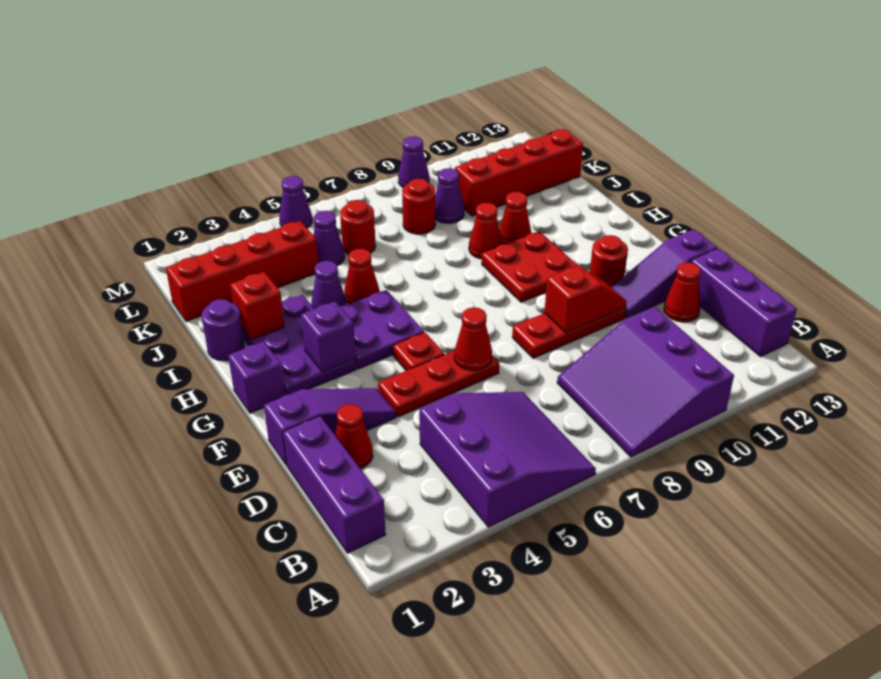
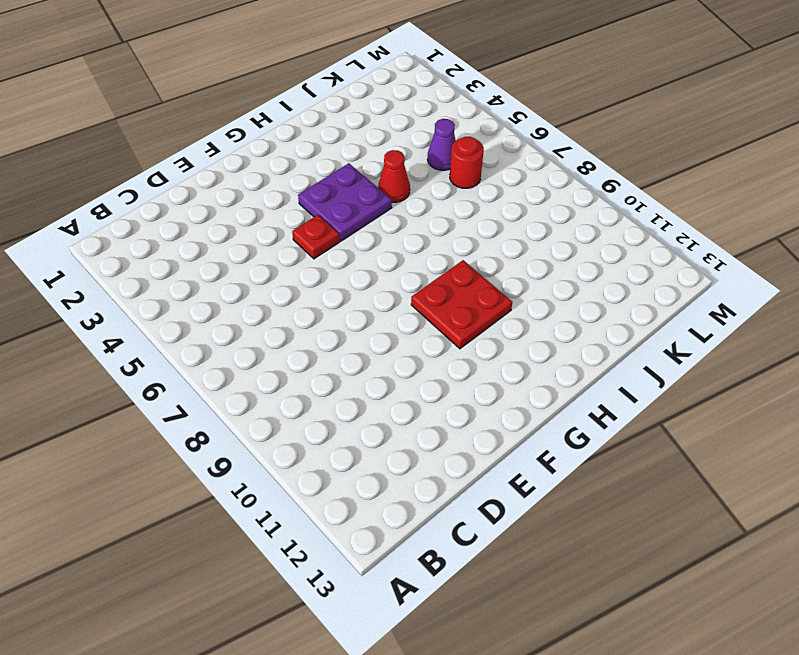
none -> purple slope A4:C6 level 1 top 4
none -> purple slope A8:C10 level 1 top 10
none -> purple brick B1:D1 level 1
none -> purple brick B13:D13 level 1

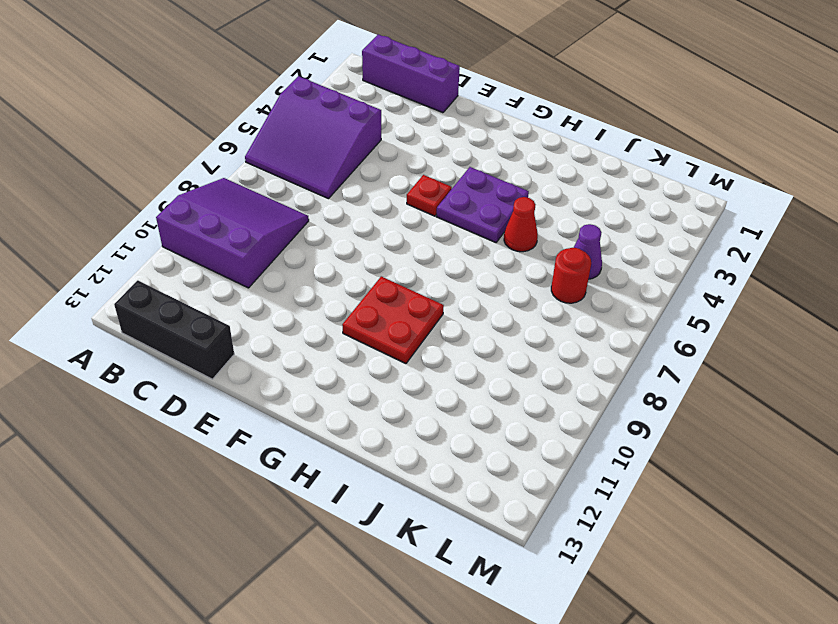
black brick B13:D13 level 1 -> purple brick B13:D13 level 1
none -> red cone D2 level 1
none -> red cone D12 level 1
none -> purple slope E1:E3 level 1 top 1
none -> red plate E4:E6 level 1

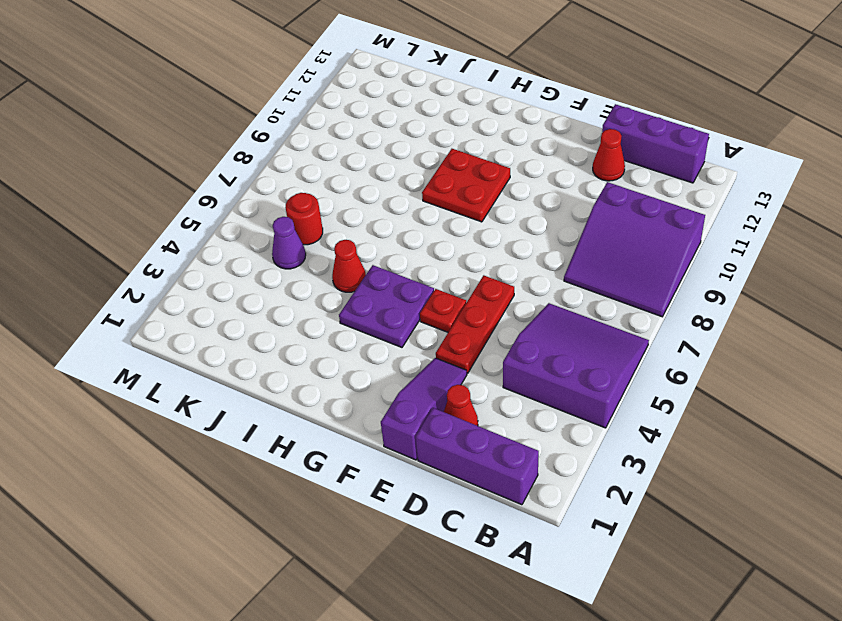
none -> red plate E8:E10 level 1
none -> purple slope E11:E13 level 1 top 13
none -> red round brick F11 level 1
none -> purple brick G1 level 1

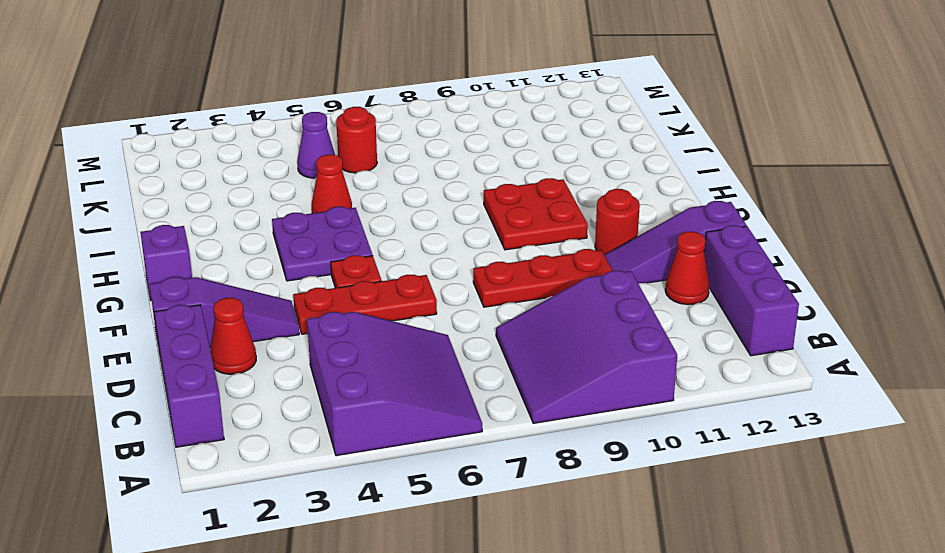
none -> purple plate G2:I3 level 1
none -> purple round brick I1 level 1
none -> purple cone I4 level 1
none -> red cone I9 level 1

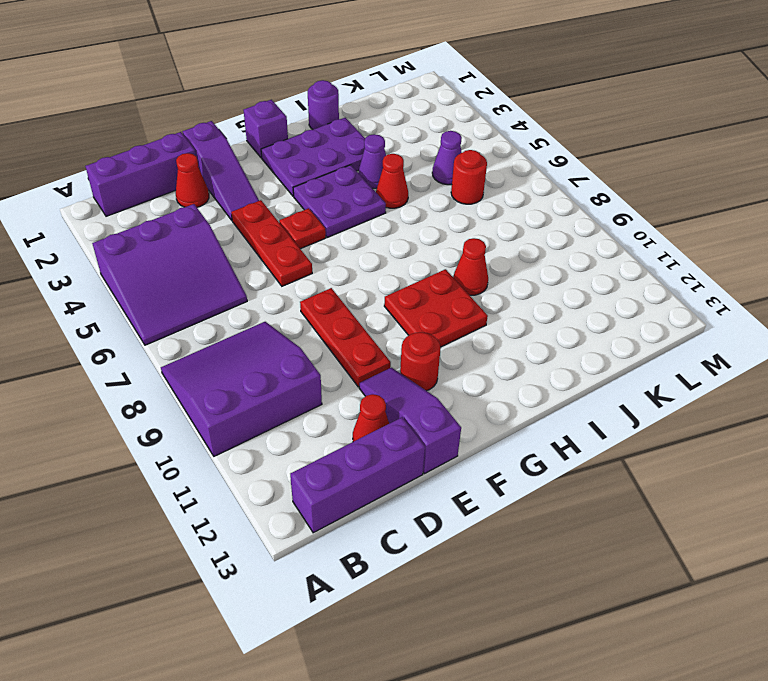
none -> red cone I10 level 1
none -> red brick K1:K4 level 1
none -> red round brick K8 level 1
none -> purple cone K9 level 1

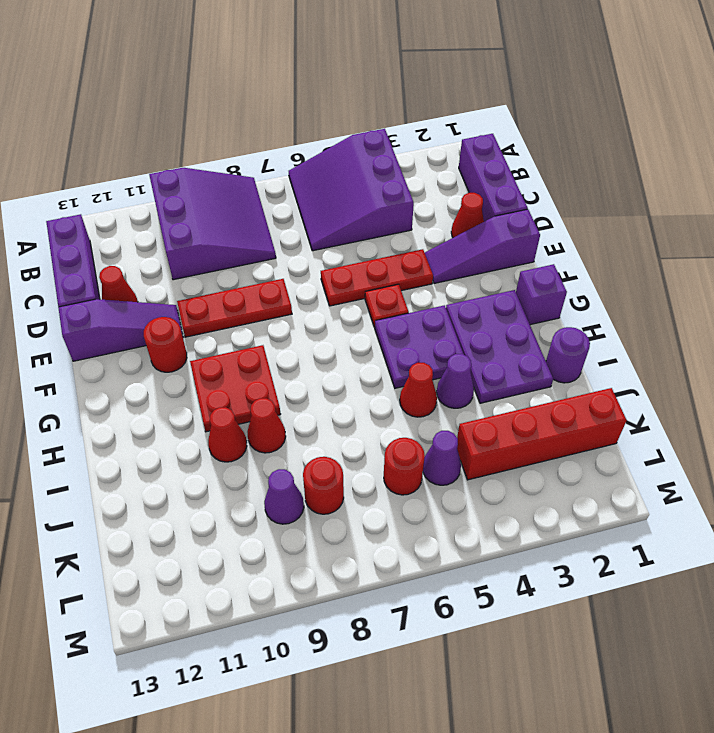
none -> red brick K10:K13 level 1
none -> purple cone M5 level 1
none -> purple cone M9 level 1
none -> red cone E6 level 2

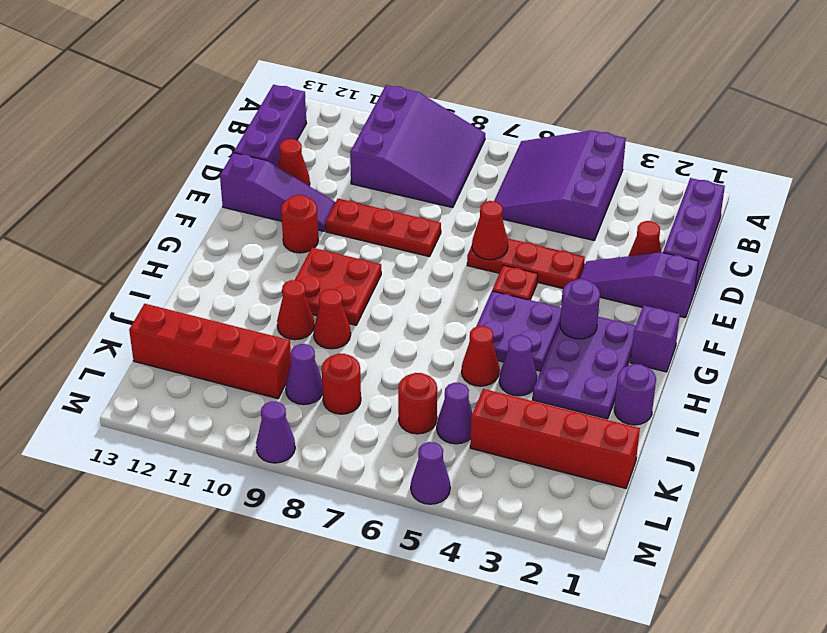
purple round brick G3 level 2 -> purple brick G3 level 2
none -> red slope E9:E10 level 2 top 9
none -> red brick I2 level 2

